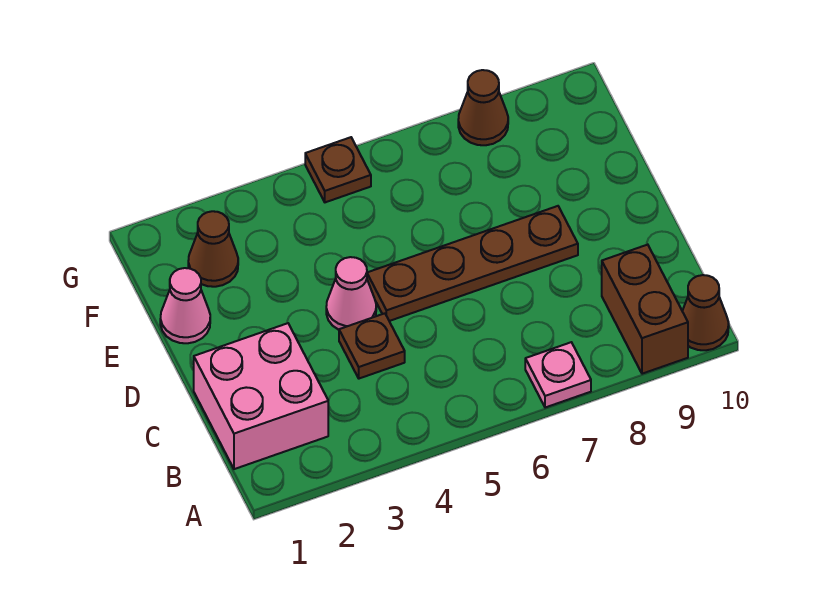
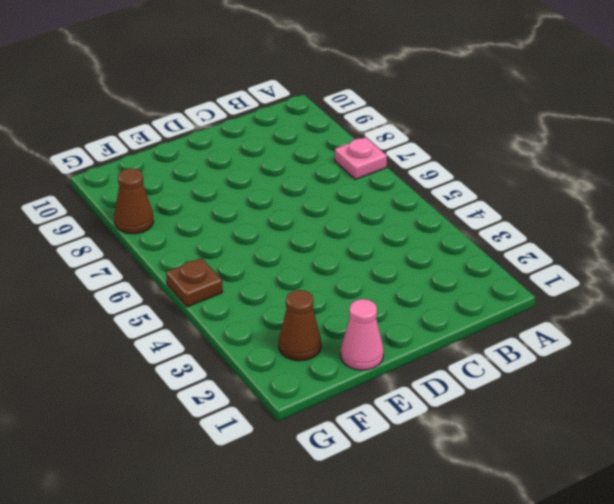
none -> brown brick A9:B9 level 1
none -> brown cone A10 level 1

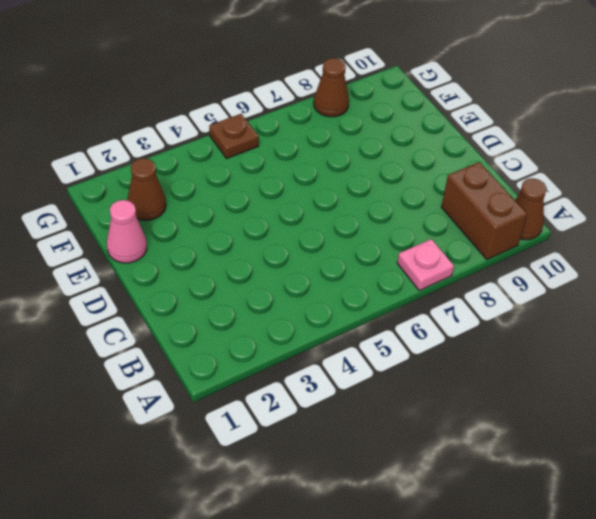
none -> pink brick B1:C2 level 1
none -> brown plate C4 level 1

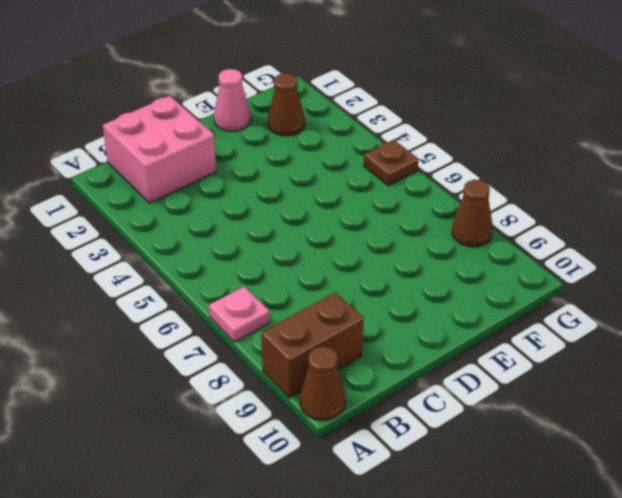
none -> brown plate C4 level 1
none -> pink cone D4 level 1

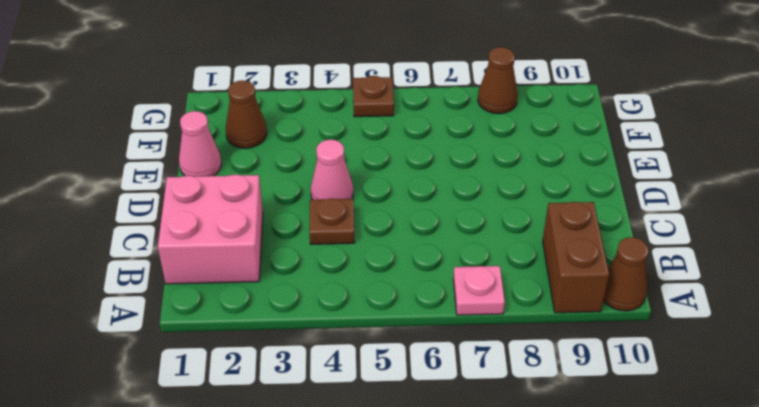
none -> brown plate D5:D8 level 1

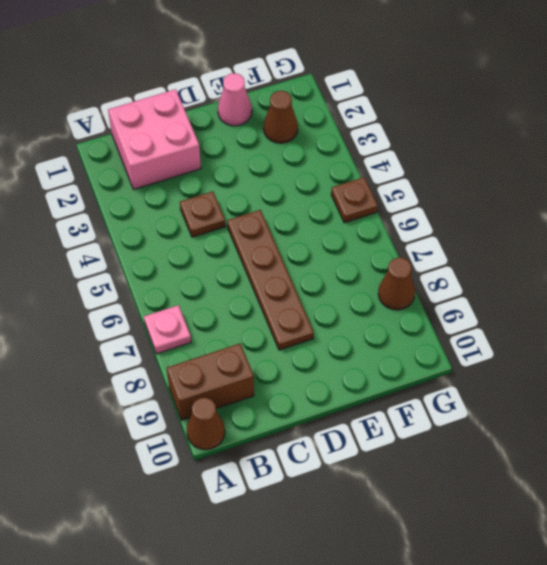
none -> pink cone D4 level 1

